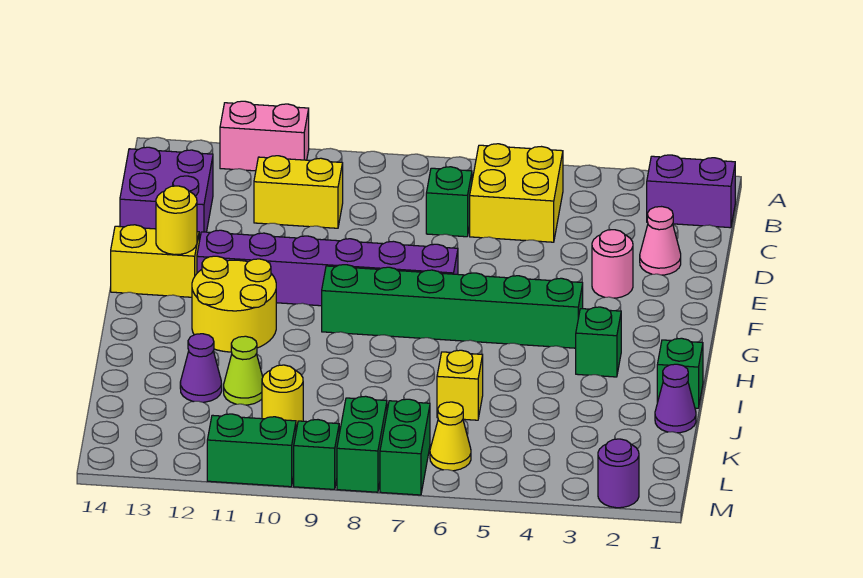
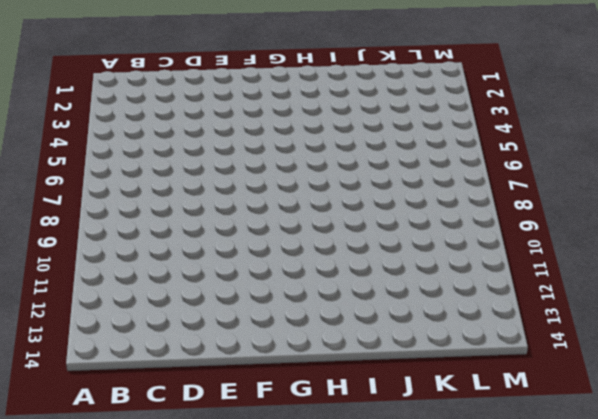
none -> pink brick A11:A12 level 1
none -> purple brick B1:B2 level 1
none -> yellow brick B5:C6 level 1

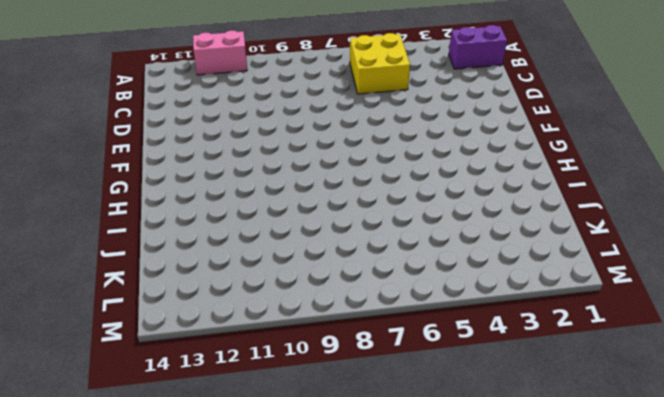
none -> green brick C7 level 1
none -> yellow brick C10:C11 level 1
none -> purple brick C13:D14 level 1

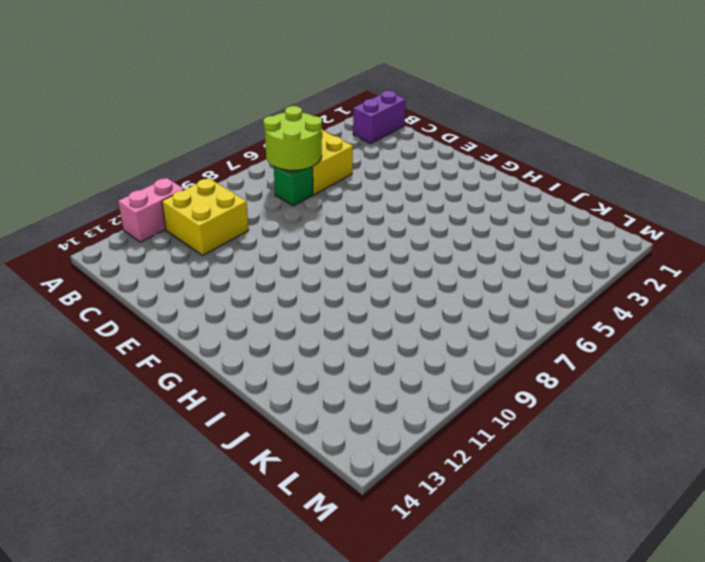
lime round brick B6:C7 level 2 -> none
yellow brick B10:C11 level 1 -> yellow brick C10:C11 level 1
none -> purple brick C13:D14 level 1
none -> pink cone D2 level 1
none -> pink round brick E3 level 1

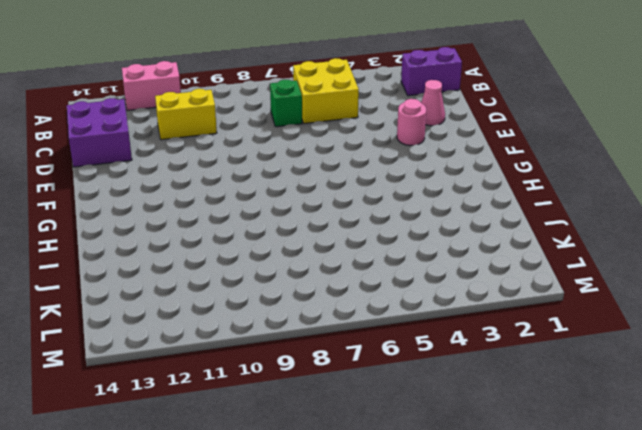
none -> purple brick F7:F12 level 1
none -> yellow brick F13:F14 level 1
none -> green brick G4:G9 level 1

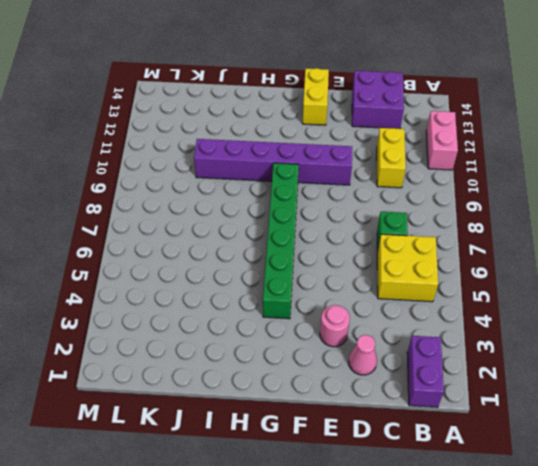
purple brick E10:J10 level 1 -> purple brick F7:F12 level 1
none -> yellow round brick G11:H12 level 1
none -> green brick H3 level 1
none -> green brick I1 level 1

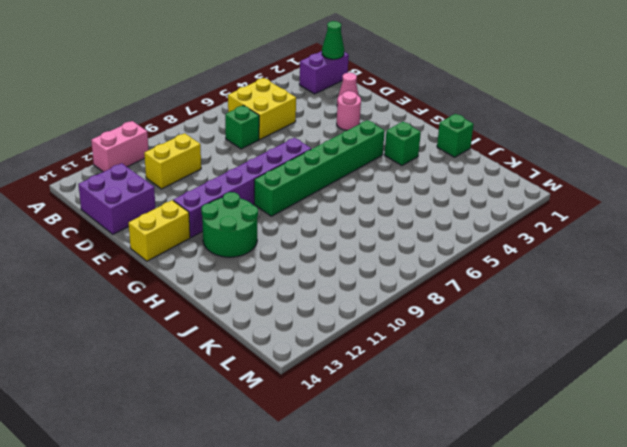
green cone B1 level 2 -> none
green round brick G11:H12 level 1 -> yellow round brick G11:H12 level 1
none -> purple cone J1 level 1
none -> yellow brick J6 level 1
none -> lime cone J11 level 1

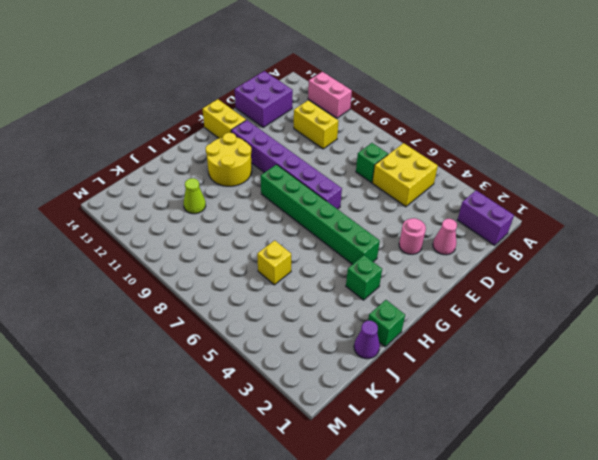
none -> purple cone J12 level 1
none -> yellow round brick K10 level 1
none -> yellow cone L6 level 1

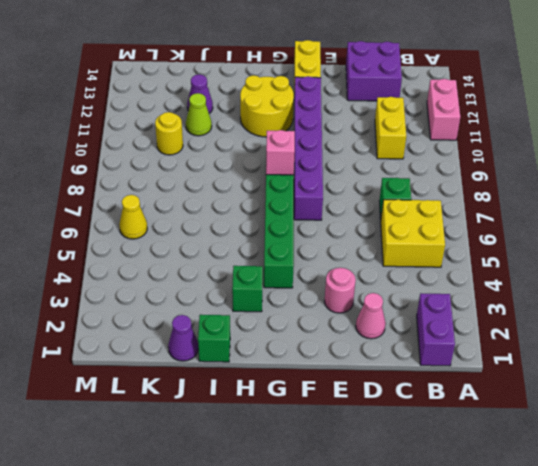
pink brick G8 level 2 -> none
none -> yellow brick J6 level 1
none -> green brick L7:M7 level 1
none -> green brick L8:M8 level 1

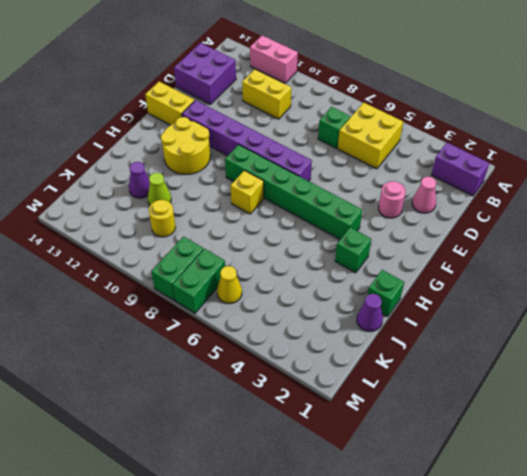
yellow brick H8 level 1 -> yellow brick J6 level 1
none -> purple round brick M2 level 1
none -> green brick M9 level 1
none -> green brick M10:M11 level 1

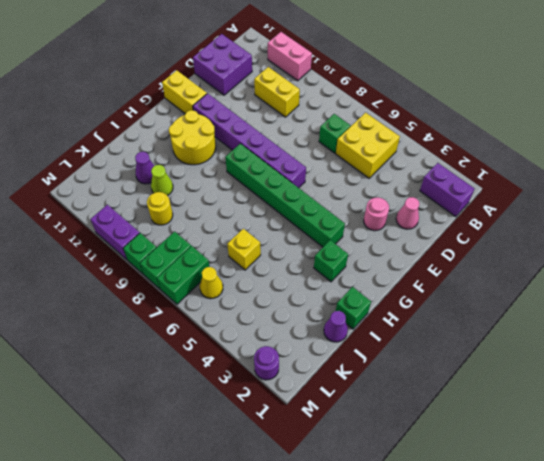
purple brick M10:M11 level 1 -> green brick M10:M11 level 1
none -> yellow round brick F13 level 2

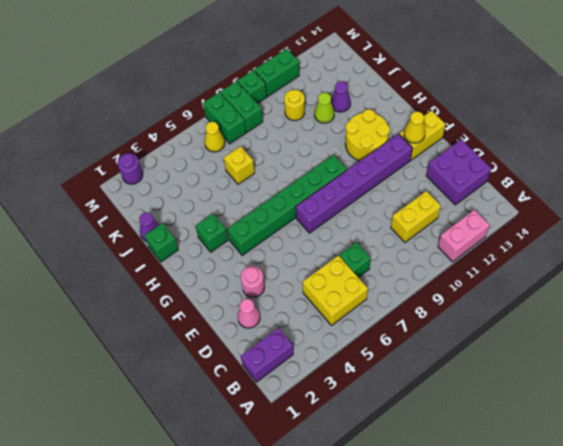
yellow cone F13 level 2 -> yellow round brick F13 level 2

